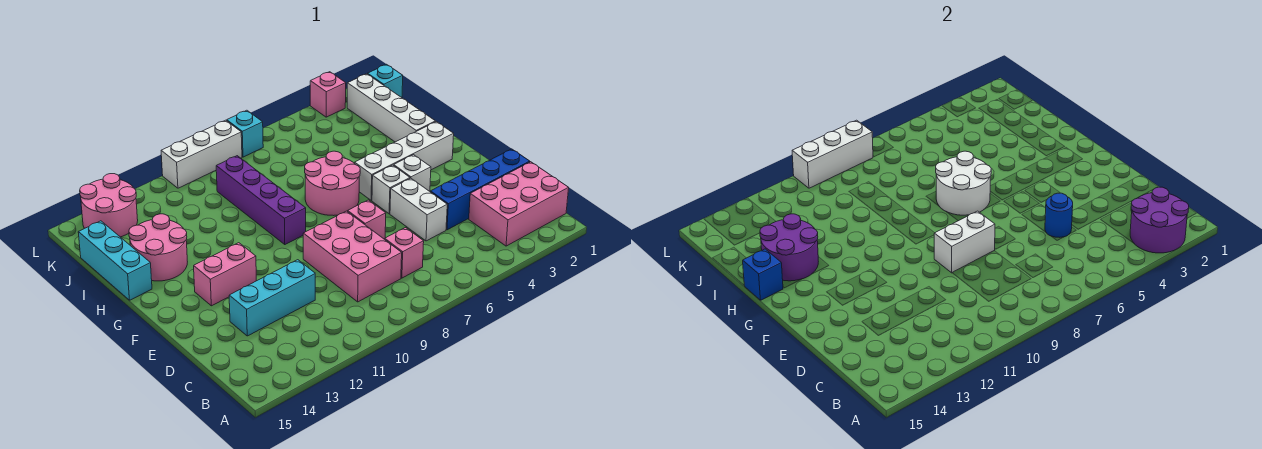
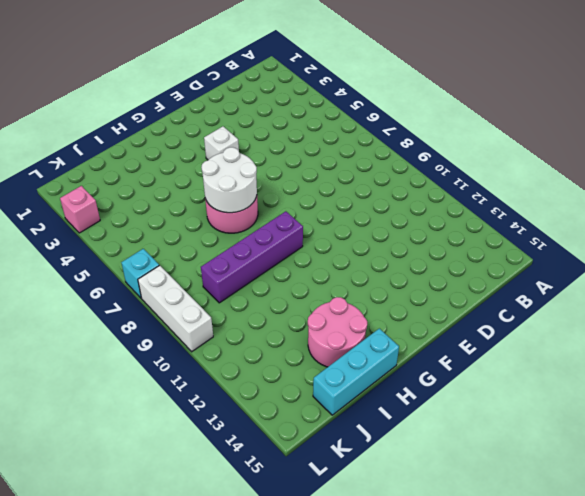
none -> pink brick B1:C3 level 1
none -> pink brick C7 level 1
none -> pink brick C8:E9 level 1

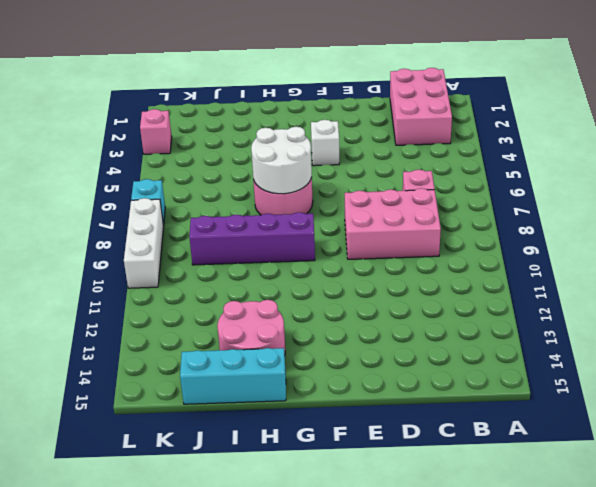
none -> blue brick D1:D4 level 1
none -> white brick D5:E5 level 1
none -> cyan brick D11:D13 level 1

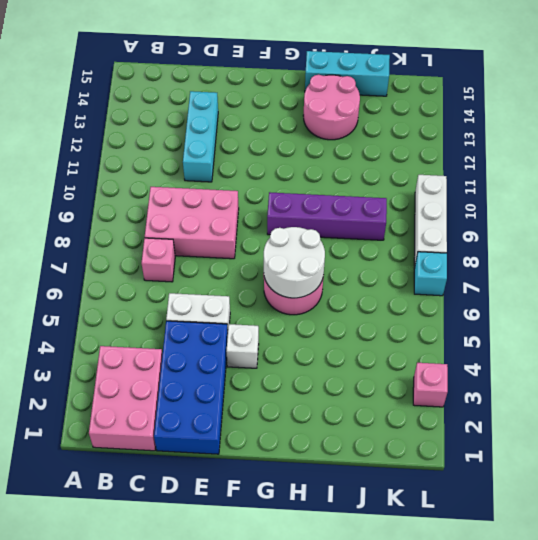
blue brick D1:E4 level 1 -> blue brick D1:D4 level 1
none -> pink brick E7 level 1
none -> white brick F5 level 1
none -> pink brick F12:F13 level 1

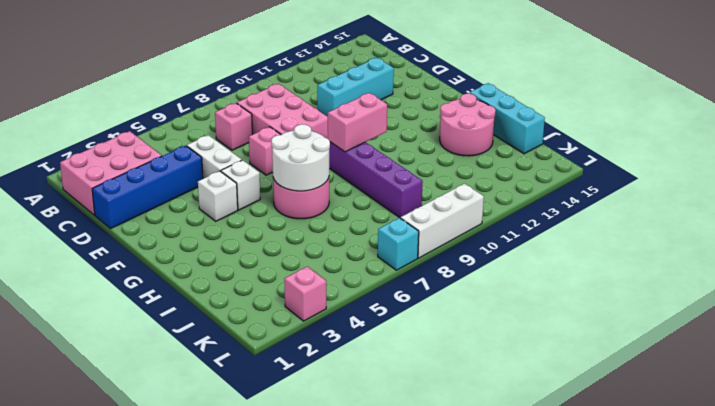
pink brick G9:G10 level 2 -> pink brick F12:F13 level 1
none -> white brick G2:G5 level 1
none -> white brick H2:K2 level 1
none -> cyan brick K1 level 1

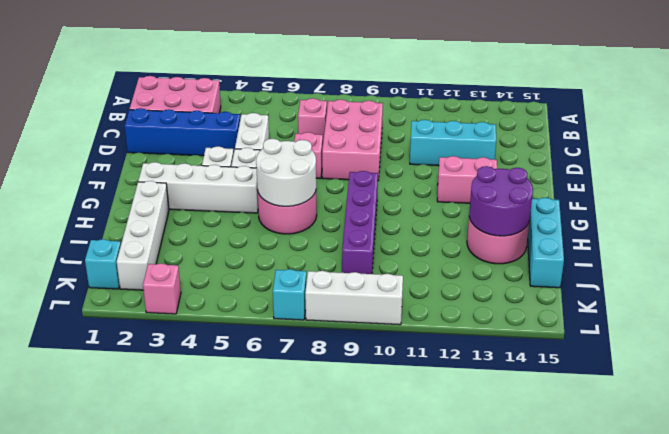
none -> pink round brick K13:L14 level 1
none -> purple round brick A2:B3 level 2
none -> blue round brick D5 level 2

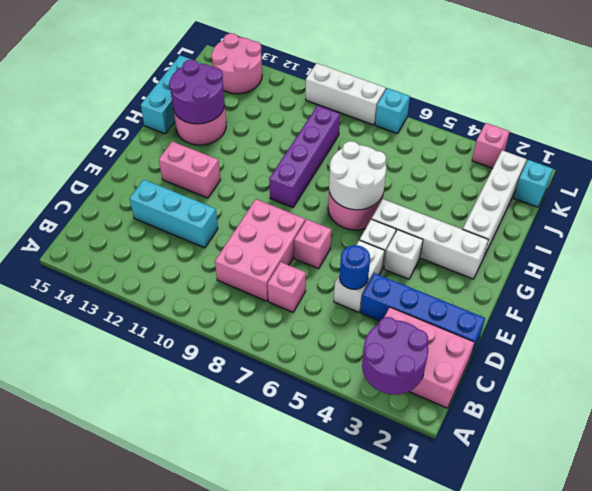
none -> white brick E8:E9 level 2
none -> blue brick H15 level 2
none -> white brick L8:L10 level 2

